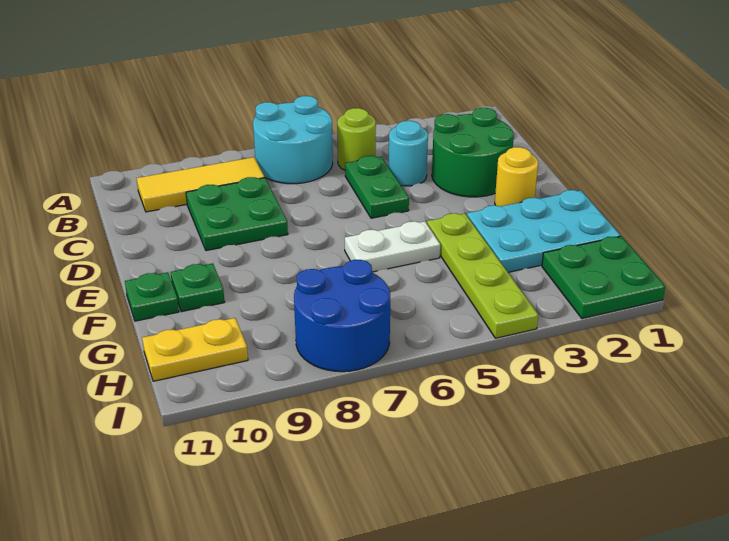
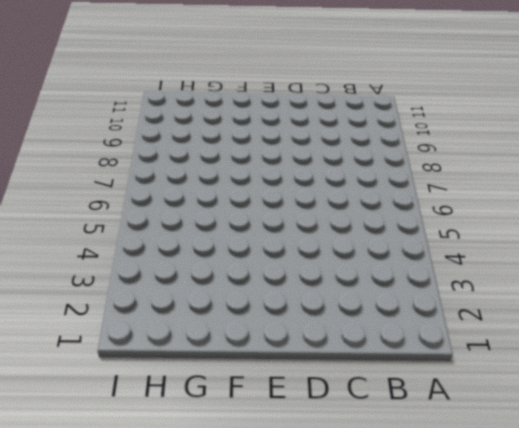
none -> cyan round brick A6:B7 level 1
none -> lime round brick B5 level 1
none -> yellow tile B8:B10 level 1

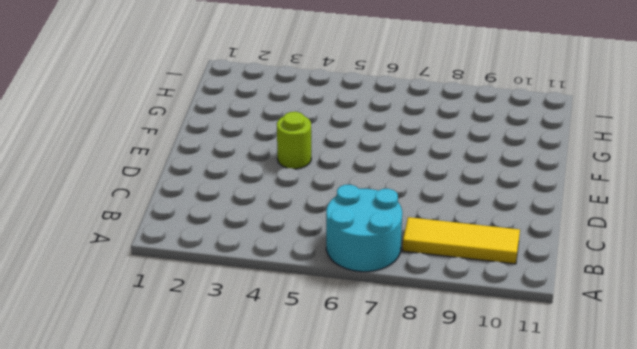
lime round brick E4 level 1 -> lime round brick B5 level 1
none -> green round brick C2:D3 level 1
none -> cyan round brick C4 level 1
none -> green plate C5:D5 level 1

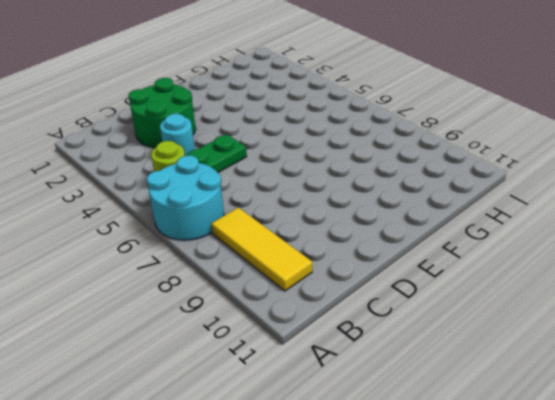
none -> green plate C8:D9 level 1
none -> yellow round brick E2 level 1
none -> cyan plate F1:G3 level 1

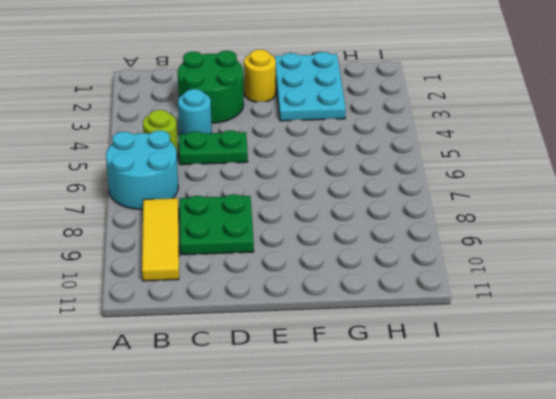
none -> lime plate F4:I4 level 1
none -> white plate F5:F6 level 1
none -> green plate F10 level 1

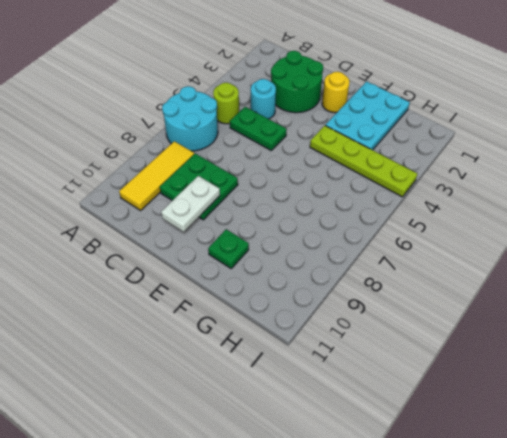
white plate D9:D10 level 2 -> white plate F5:F6 level 1
none -> green plate F11 level 1
none -> green plate H1:I2 level 1
none -> blue round brick H7:I8 level 1

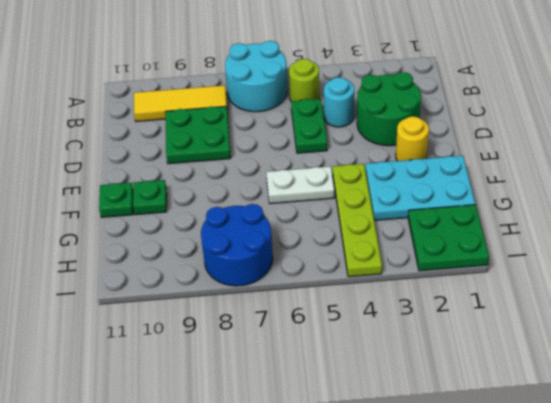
none -> yellow plate H10:H11 level 1

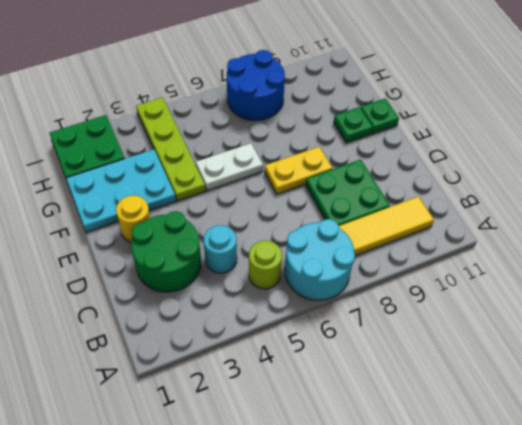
yellow plate E7:E8 level 1 -> yellow plate H10:H11 level 1
none -> green plate C5:D5 level 1

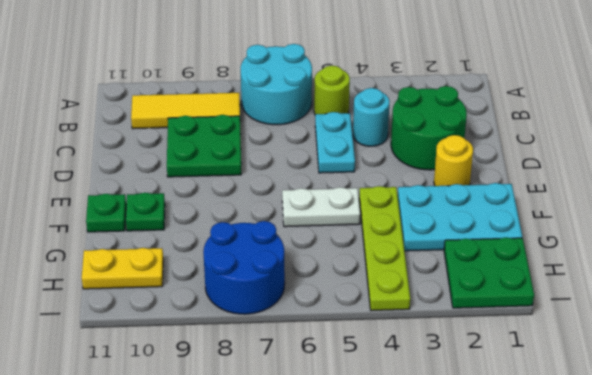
cyan plate C5:D5 level 1 -> green plate C5:D5 level 1

